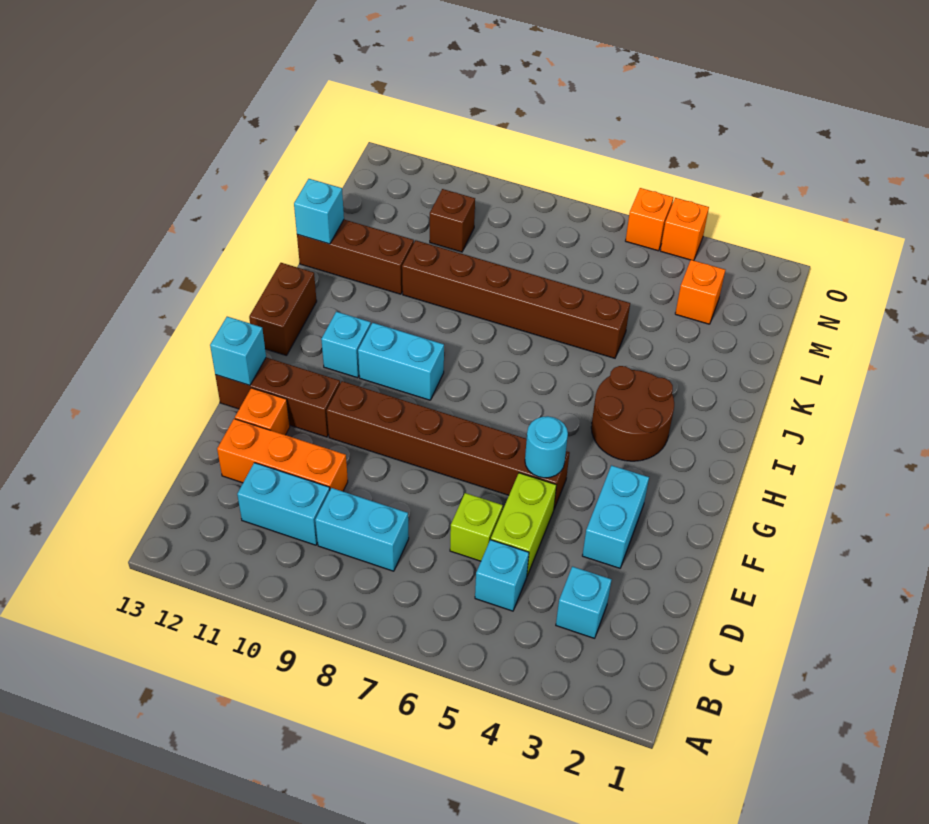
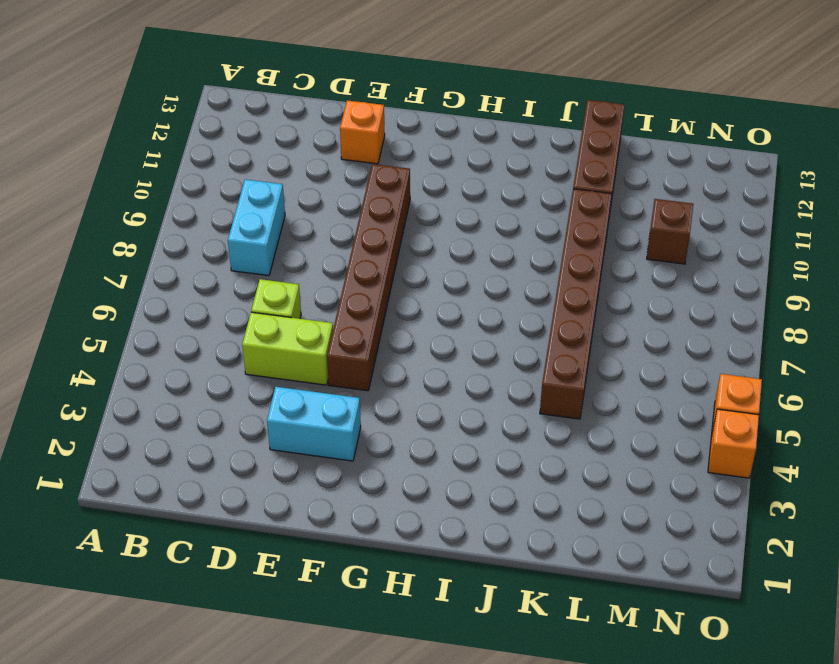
none -> cyan brick C3 level 1
none -> cyan brick C5 level 1
none -> cyan brick C10:C11 level 1

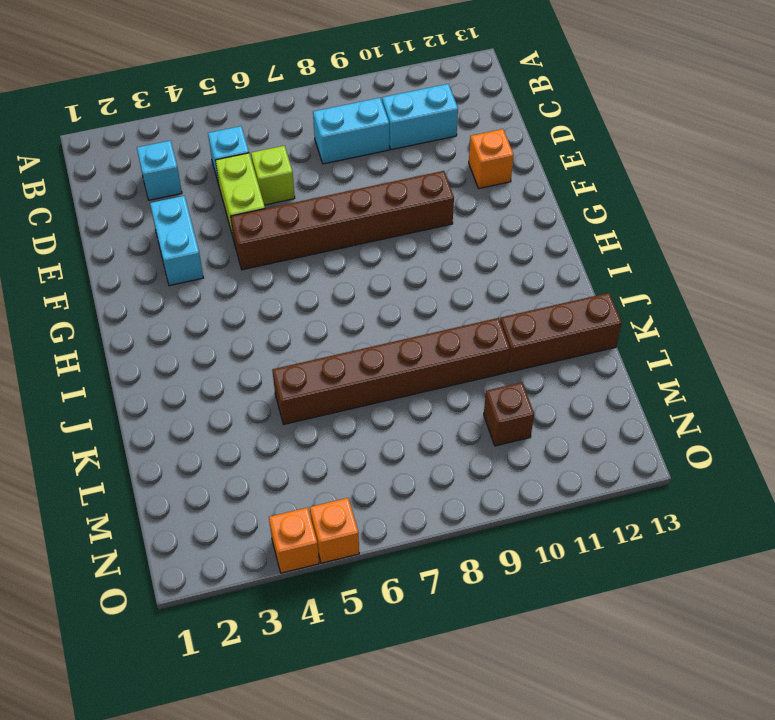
none -> orange brick D10:D12 level 1
none -> brown brick F11:F13 level 1
none -> brown round brick H3:I4 level 1

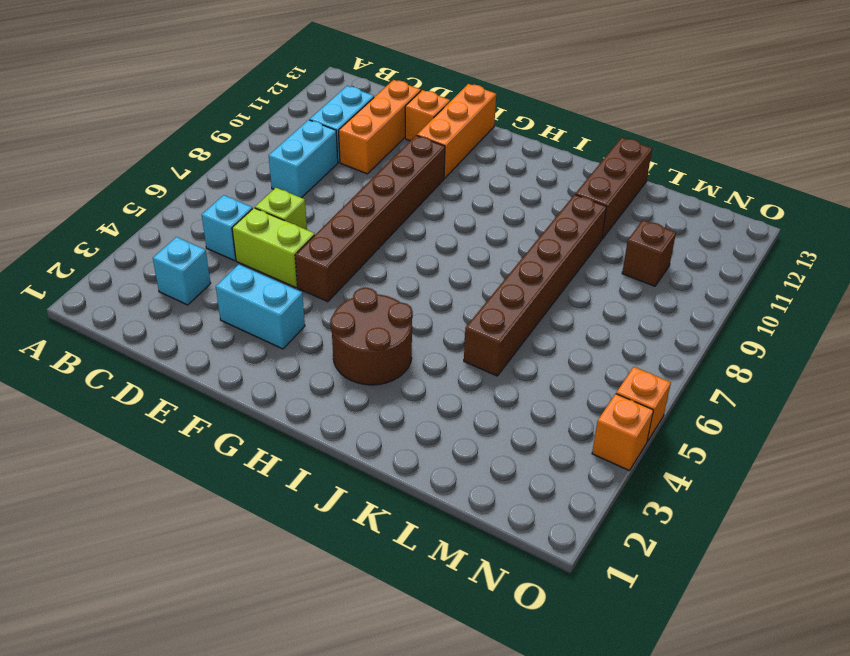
orange brick F11:F13 level 1 -> brown brick F11:F13 level 1
none -> cyan brick H9:H10 level 1
none -> cyan brick H11 level 1
none -> brown brick H13:I13 level 1

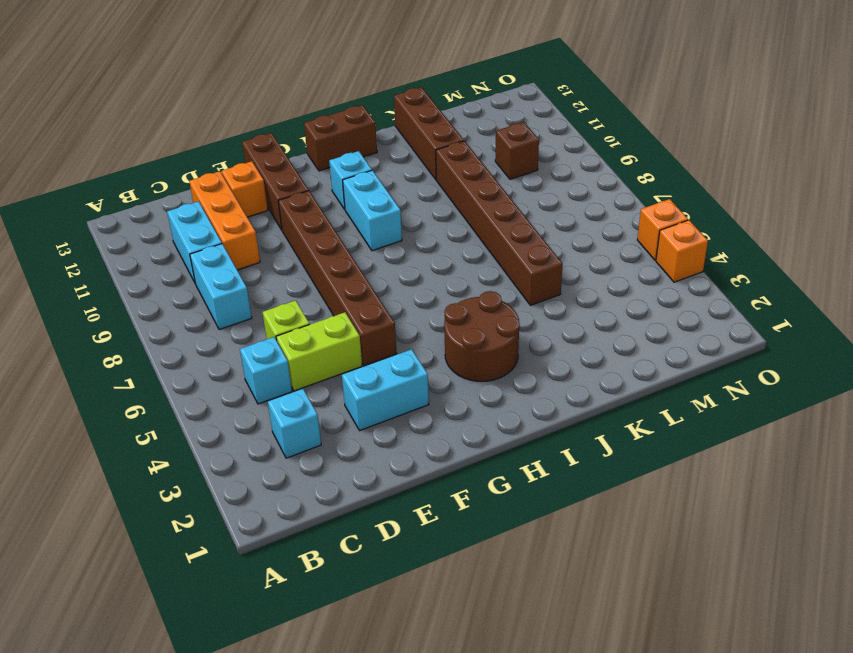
none -> orange brick M3 level 1
none -> cyan round brick F5 level 2
none -> cyan brick F13 level 2

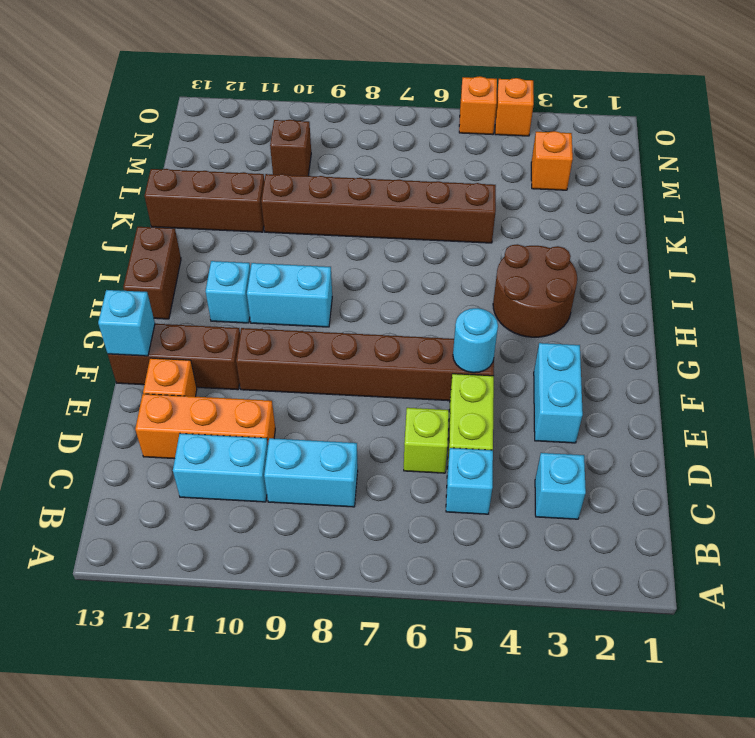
none -> cyan brick K13 level 2

